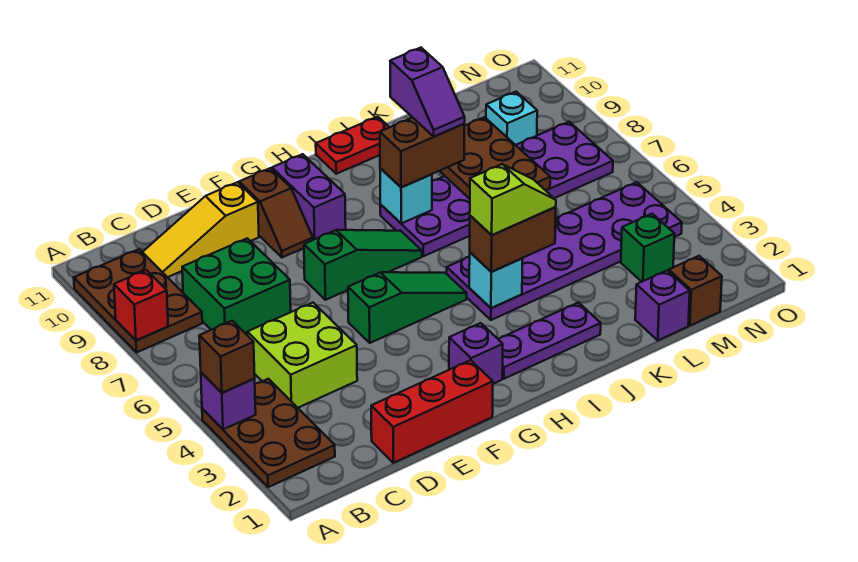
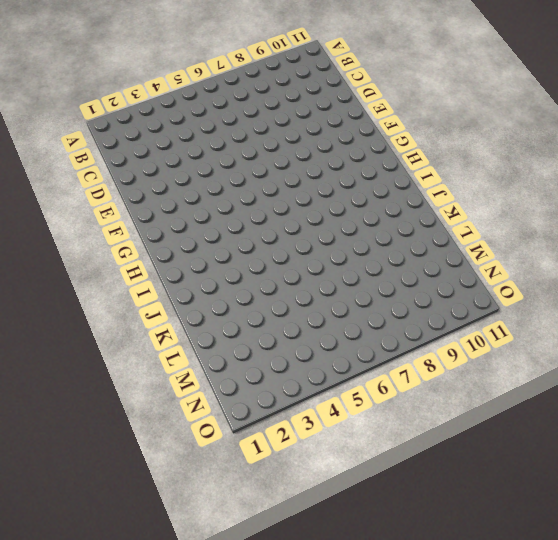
none -> brown plate A2:B4 level 1
none -> brown plate A8:B10 level 1
none -> lime brick C4:D5 level 1

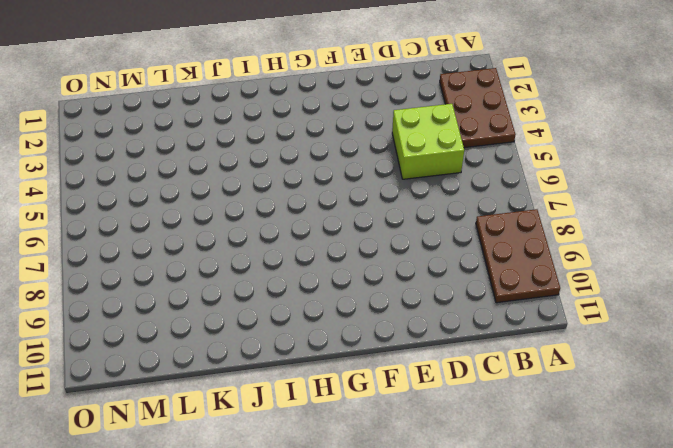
none -> green brick C7:D8 level 1
none -> yellow slope C10:E10 level 1 top E
none -> red brick D1:F1 level 1

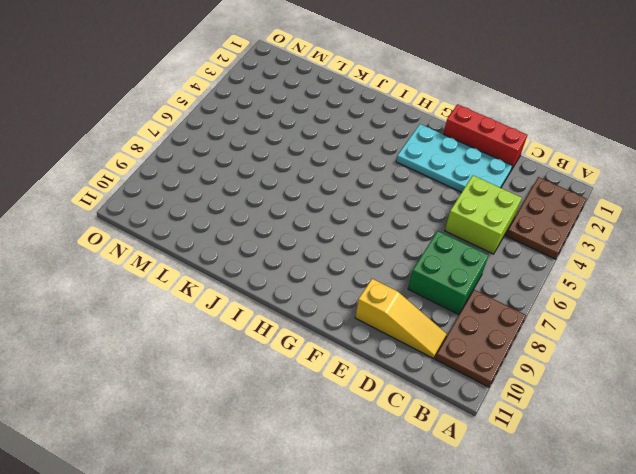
cyan plate D2:G3 level 1 -> purple brick G2 level 1
none -> green slope F5:H5 level 1 top F
none -> green slope F7:H7 level 1 top F
none -> brown slope F9:F10 level 1 top 10

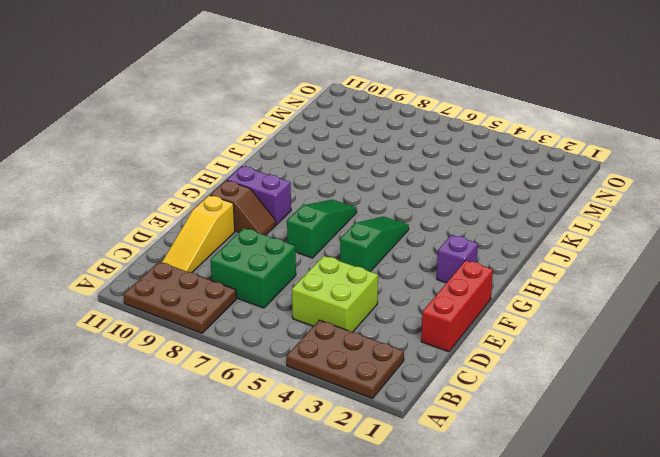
none -> purple plate H2:J2 level 1
none -> purple plate I4:N5 level 1
none -> purple plate I7:N8 level 1

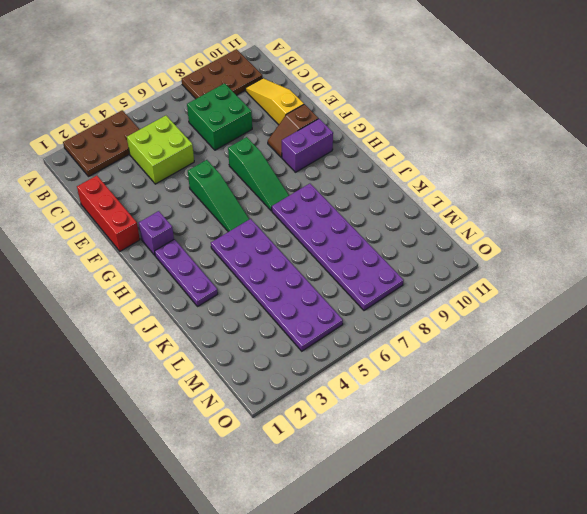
none -> red plate I11:J11 level 1
none -> purple brick L1 level 1
none -> brown brick M1 level 1

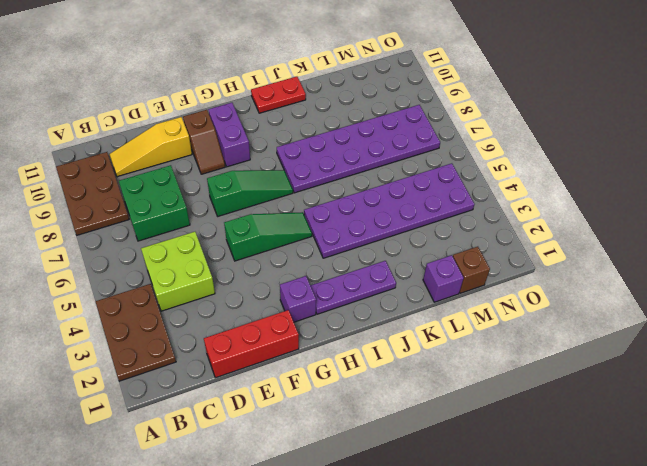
none -> green brick M3 level 1
none -> cyan brick M9 level 1
none -> purple brick A4 level 2

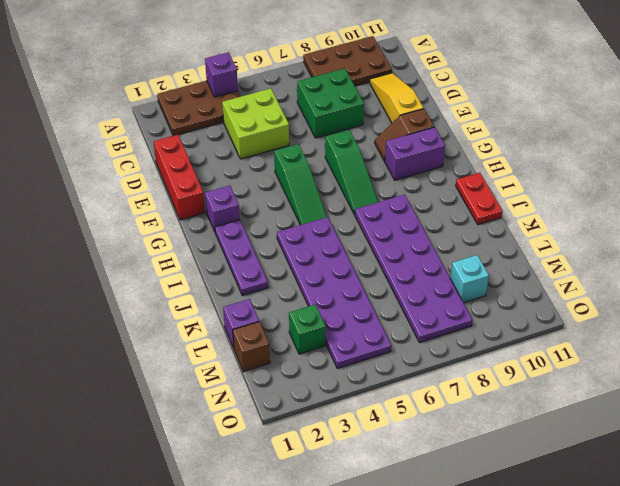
none -> red brick A8 level 2
none -> cyan brick I4 level 2
none -> cyan brick I8 level 2

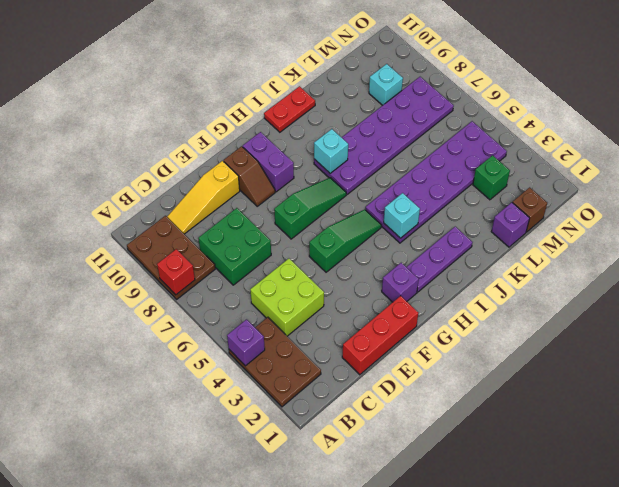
none -> brown plate K7:L9 level 2
none -> brown brick A4 level 3
none -> brown brick I4:J4 level 3

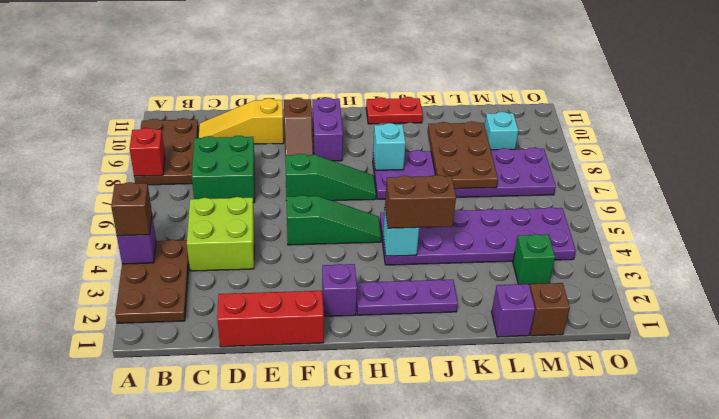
none -> brown brick I8:J8 level 3
none -> lime slope I4:J4 level 4 top I
none -> purple slope J8:J9 level 4 top 9

